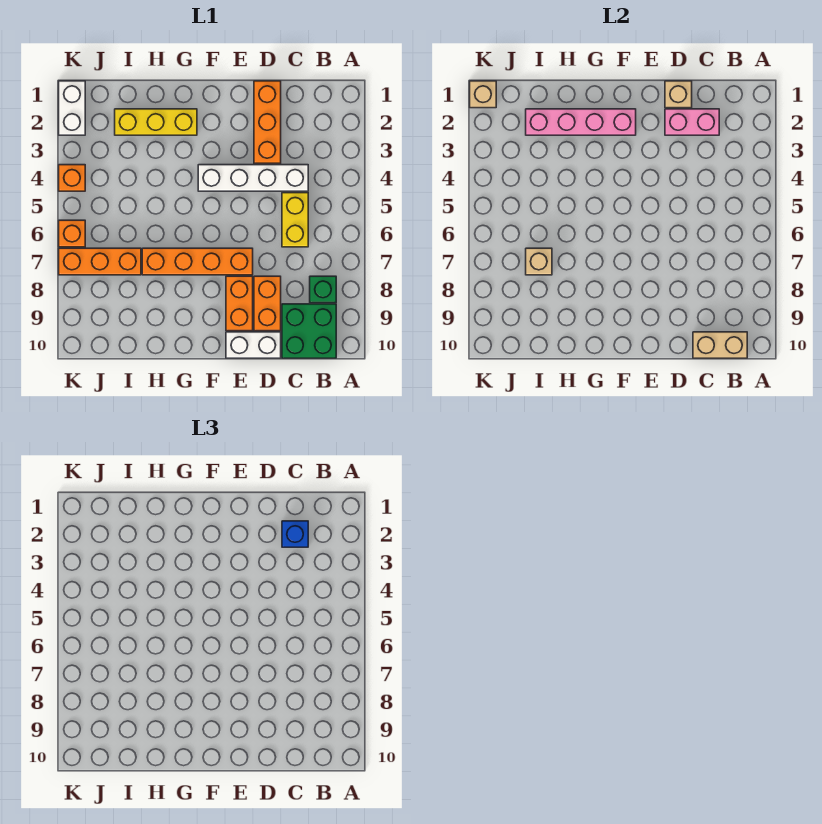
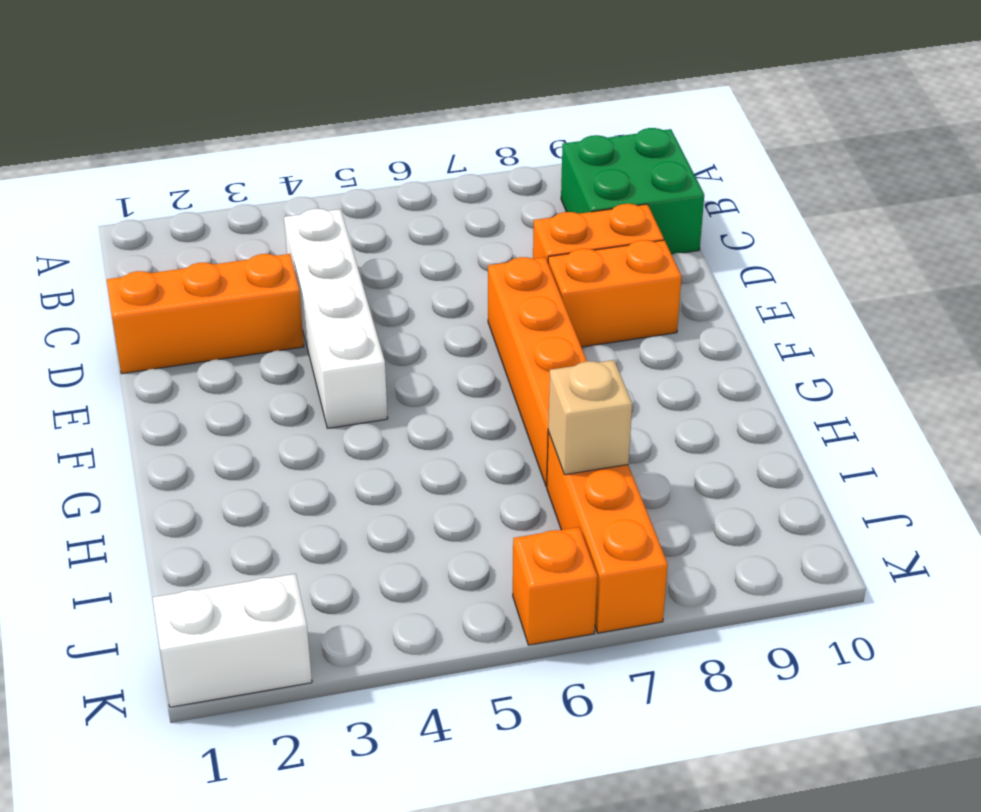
none -> green brick B8 level 1
none -> yellow brick C5:C6 level 1
none -> white brick D10:E10 level 1

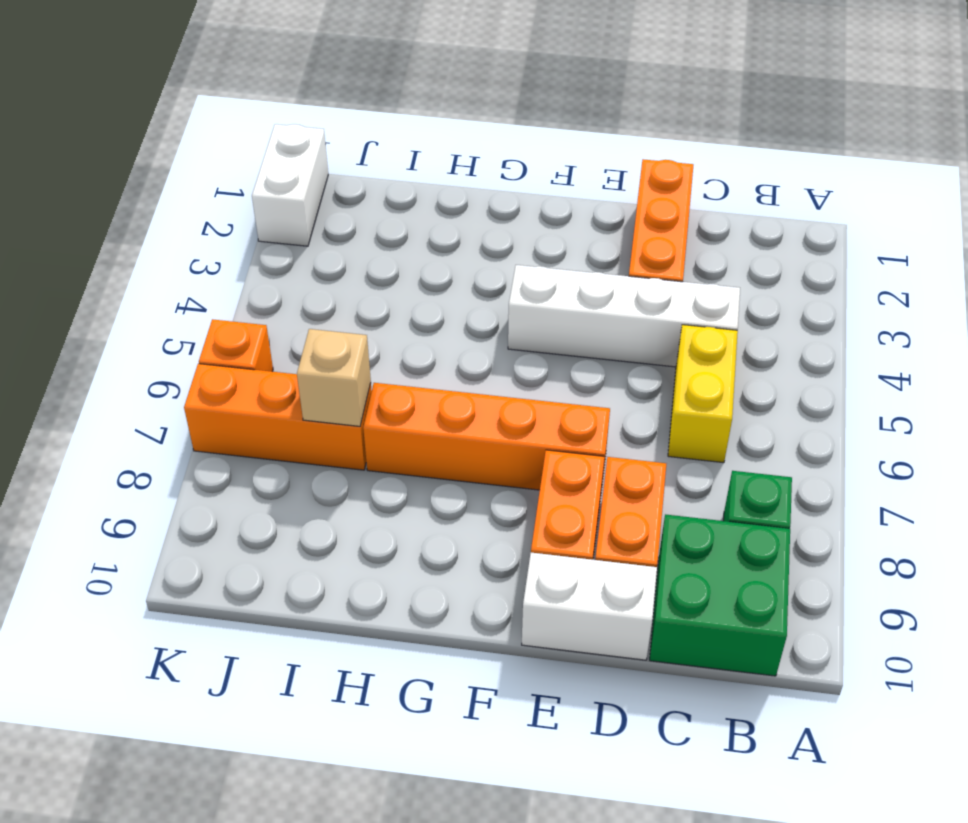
none -> yellow brick G2:I2 level 1
none -> orange brick K4 level 1
none -> tan brick B10:C10 level 2

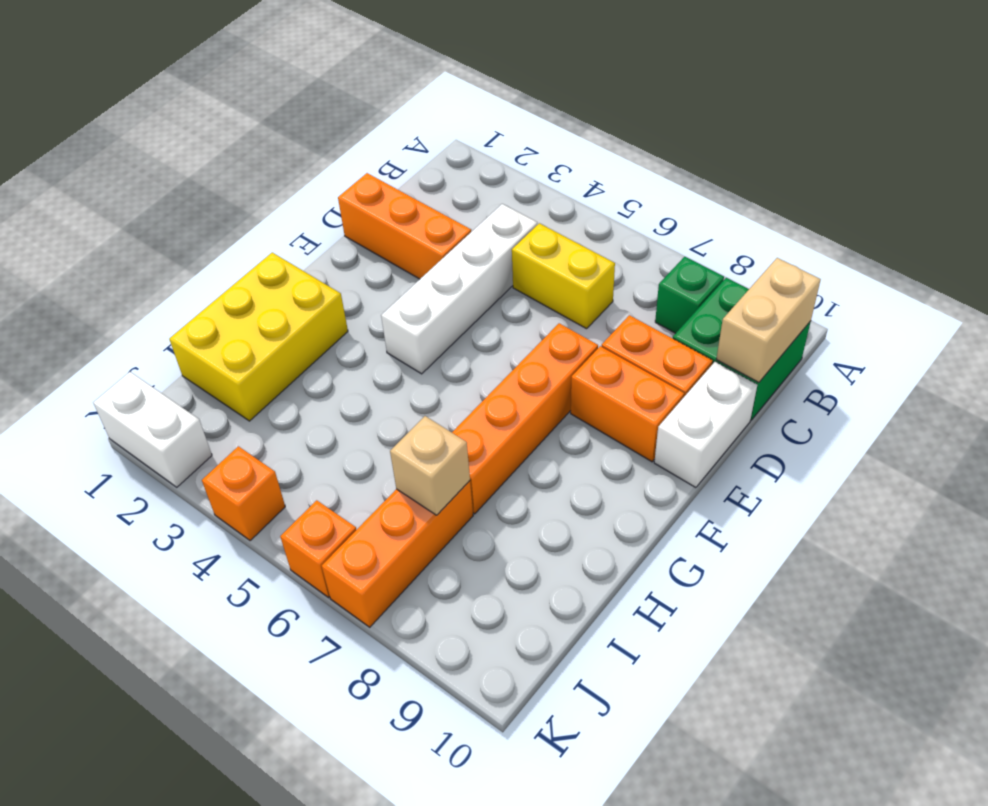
yellow brick G1:I2 level 1 -> yellow brick G2:I2 level 1
none -> pink brick C2:D2 level 2
none -> tan brick D1 level 2
none -> pink brick F2:I2 level 2

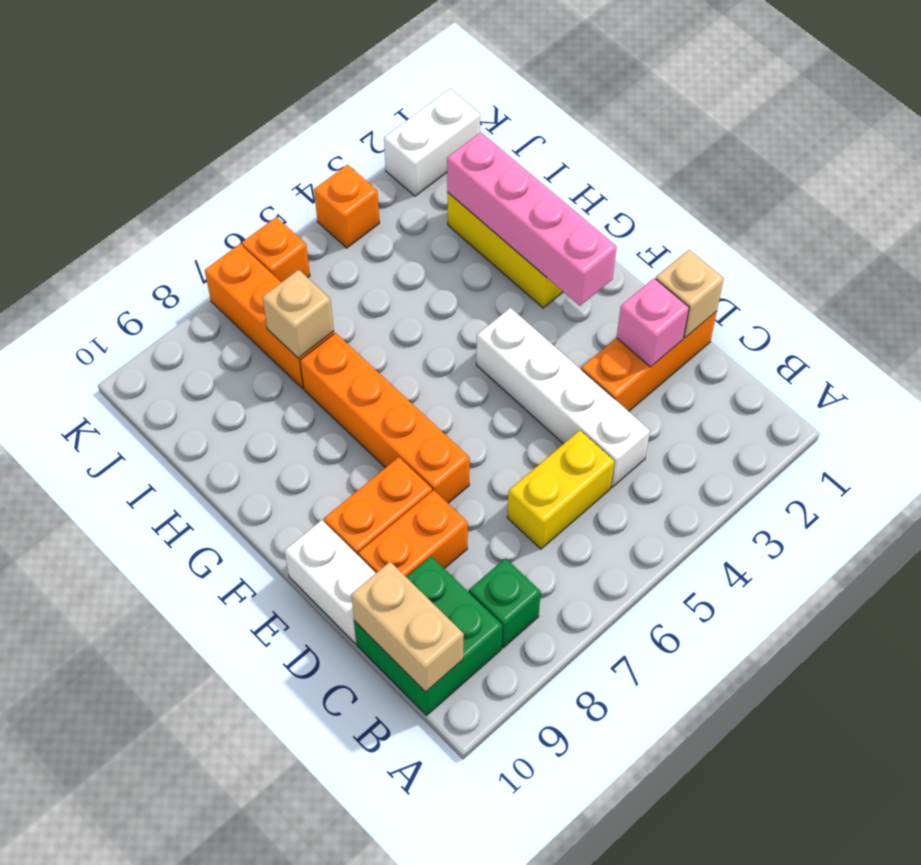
pink brick D2 level 2 -> pink brick C2:D2 level 2
none -> tan brick K1 level 2
none -> blue brick C2 level 3

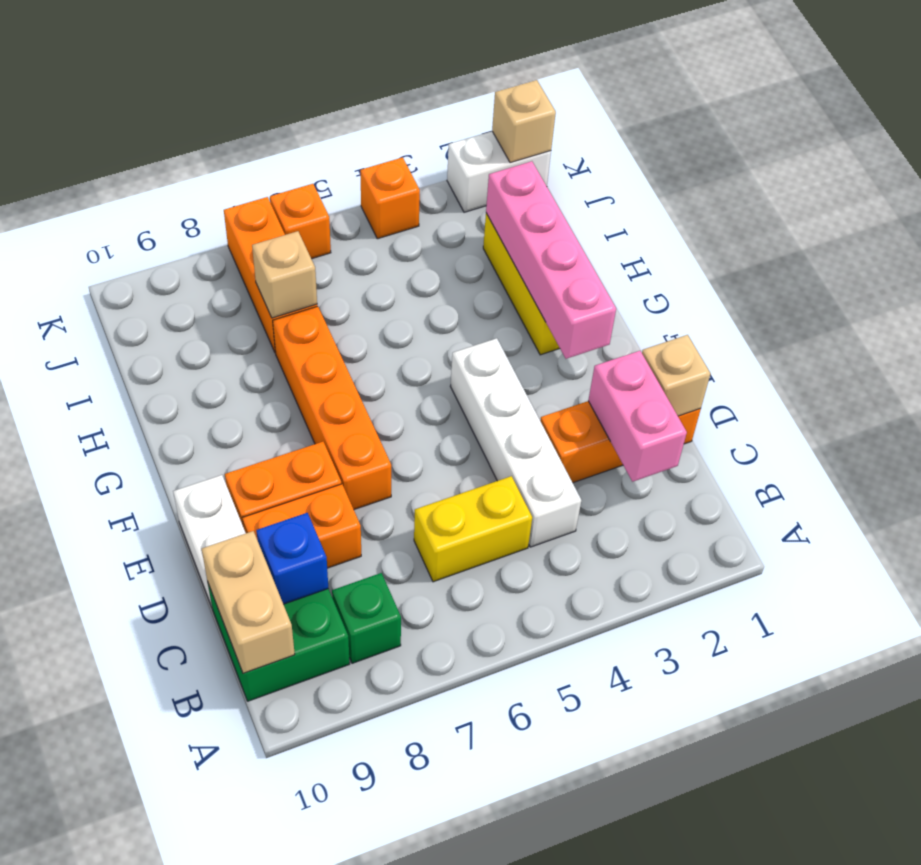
blue brick C9 level 2 -> blue brick C2 level 3

